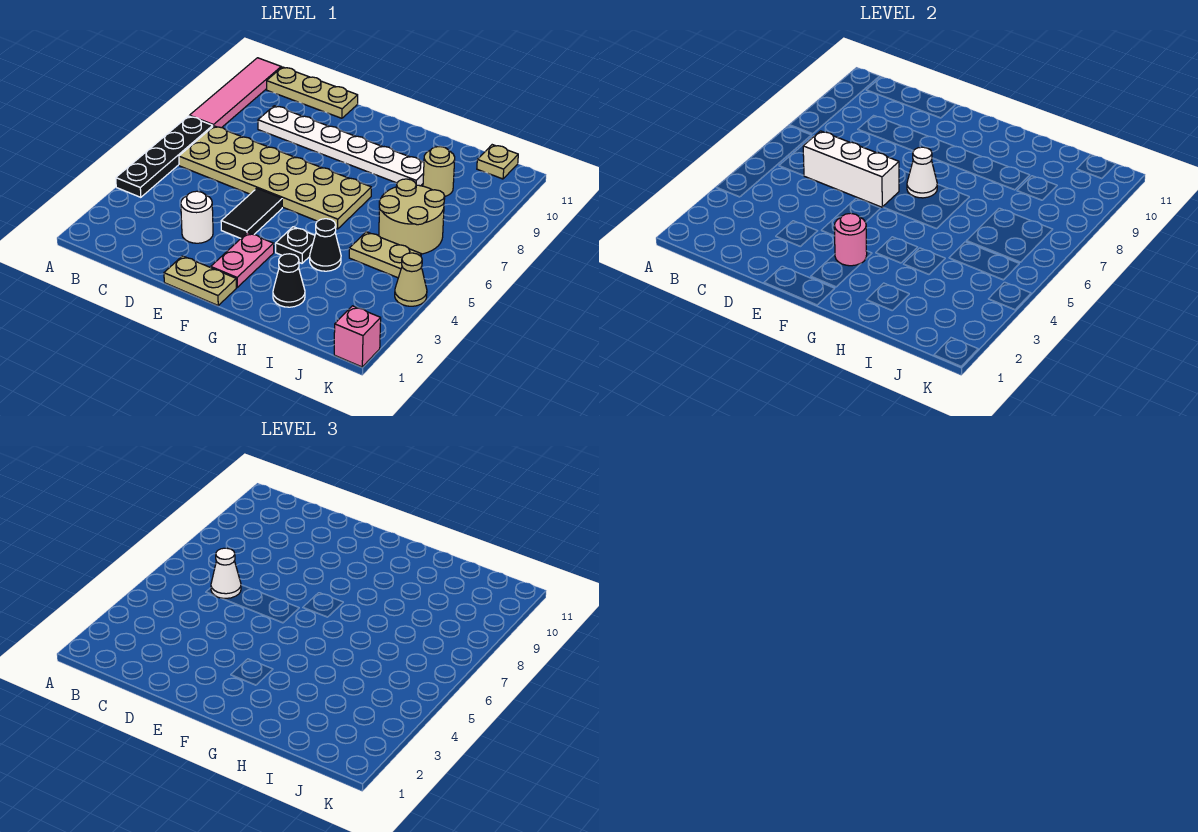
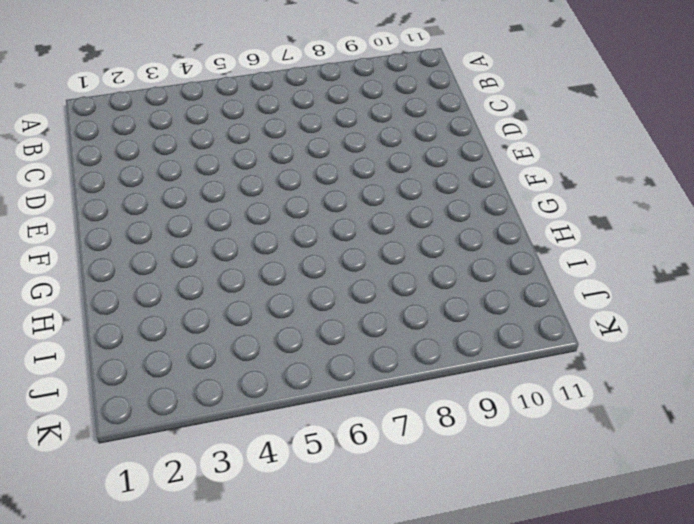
none -> black plate A4:A7 level 1
none -> pink tile A8:A11 level 1
none -> tan plate B6:G7 level 1

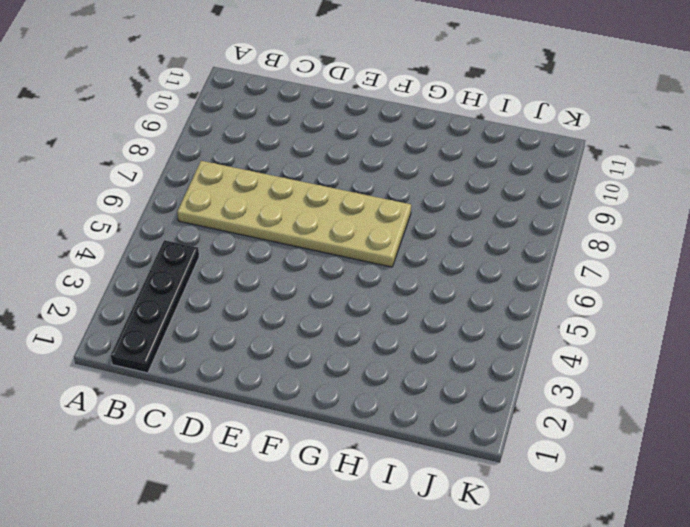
black plate B1:B4 level 1 -> black plate A4:A7 level 1
none -> pink tile A8:A11 level 1
none -> tan plate B11:D11 level 1
none -> white plate C9:H9 level 1

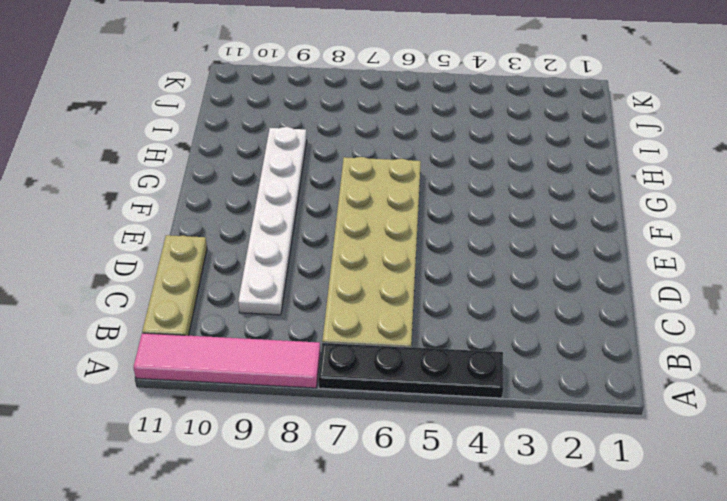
none -> white round brick D3 level 1
none -> tan plate E1:F1 level 1
none -> black tile E4:E5 level 1

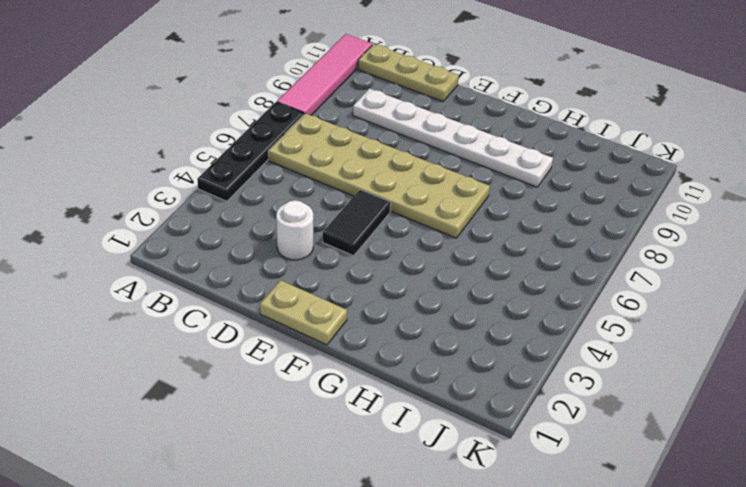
none -> pink plate F2:F3 level 1
none -> black plate G4 level 1
none -> black cone H2 level 1

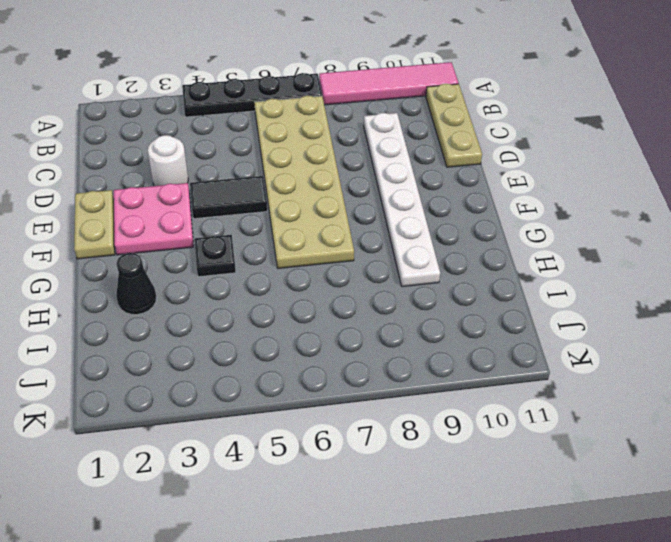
pink plate E2:F3 level 1 -> pink plate F2:F3 level 1
none -> black cone H4 level 1
none -> tan plate I5:J5 level 1
none -> tan round brick I6:J7 level 1

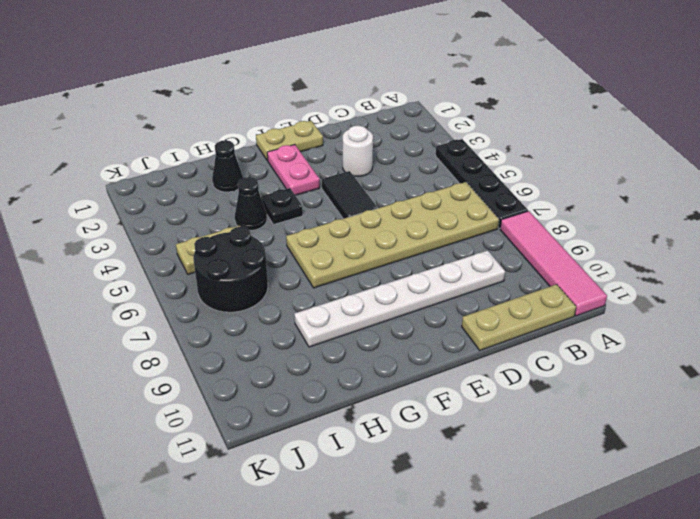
black round brick I6:J7 level 1 -> tan round brick I6:J7 level 1
none -> tan round brick I9 level 1
none -> tan plate J11 level 1
none -> pink brick K1 level 1

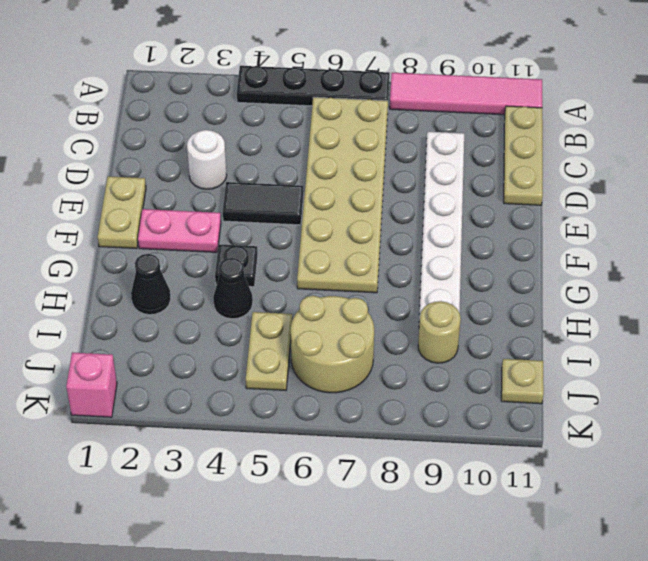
none -> tan cone K4 level 1
none -> white brick C6:E6 level 2
none -> pink round brick F3 level 2

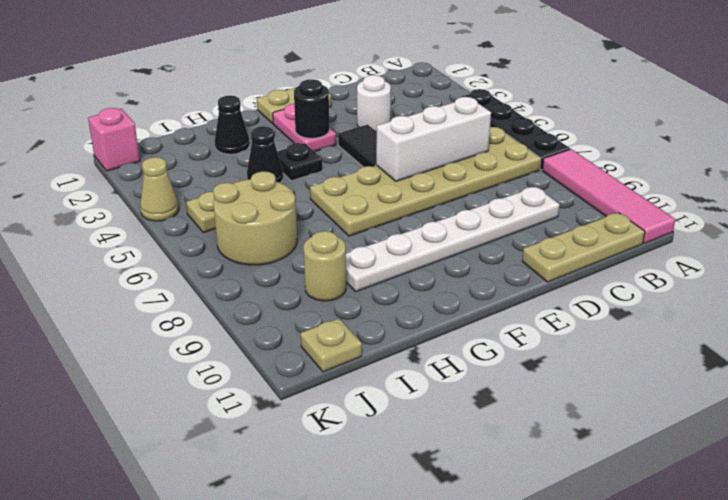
black round brick F3 level 2 -> pink round brick F3 level 2
none -> white cone F7 level 2
none -> white cone C6 level 3

